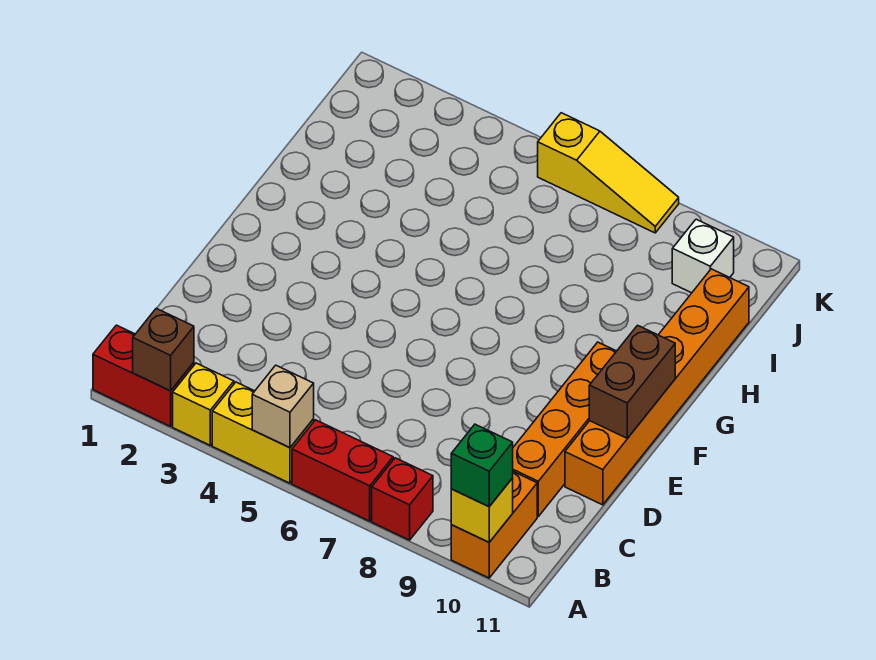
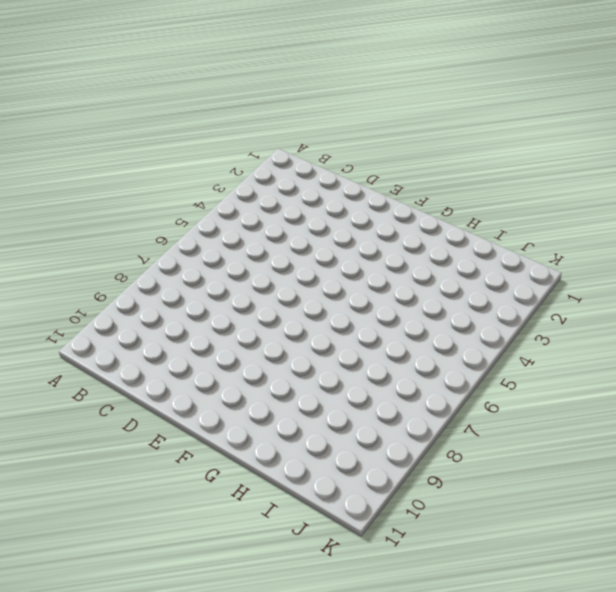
none -> red brick A1:A2 level 1
none -> yellow brick A3 level 1
none -> yellow brick A4:A5 level 1

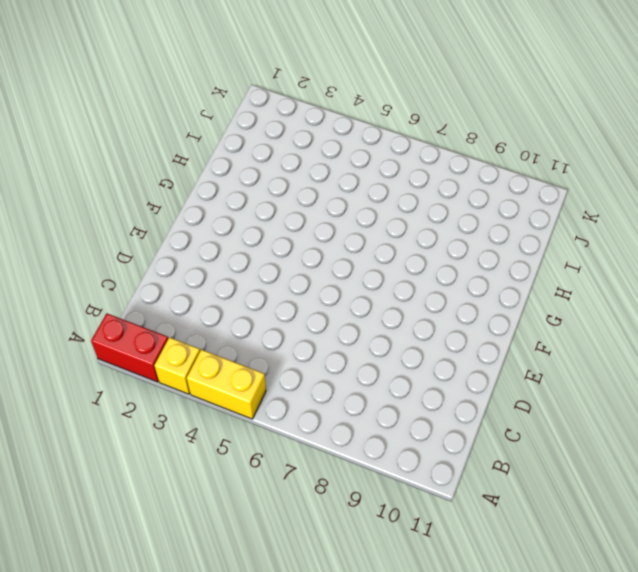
none -> red brick A6:A7 level 1
none -> red brick A8 level 1
none -> orange brick A10:B10 level 1

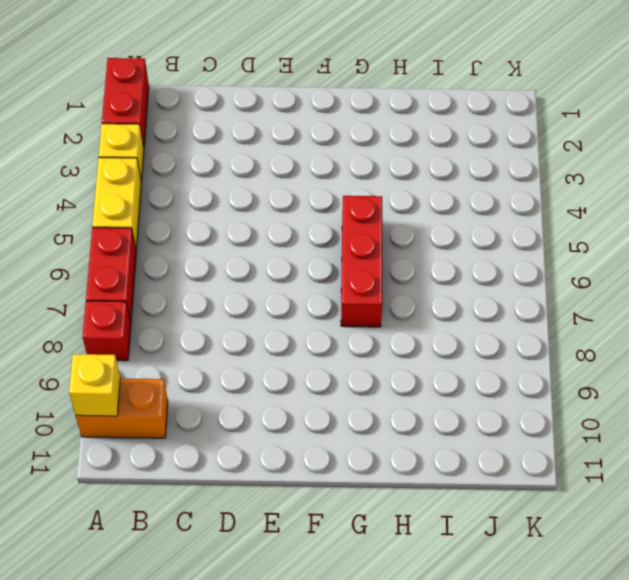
red brick G5:G7 level 1 -> none
none -> orange brick C10:F10 level 1
none -> orange brick D11:I11 level 1
none -> white brick J10 level 1

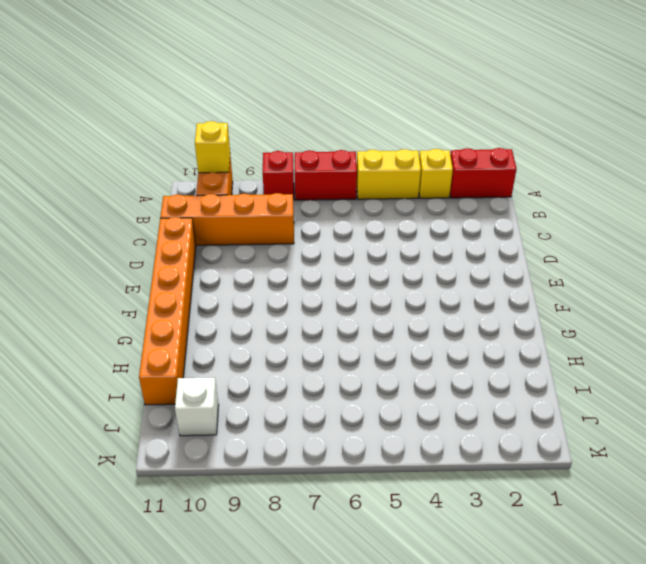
orange brick C8:C11 level 1 -> orange brick C10:F10 level 1
none -> yellow slope K6:K8 level 1 top 6
none -> brown brick A2 level 2
none -> tan brick A5 level 2

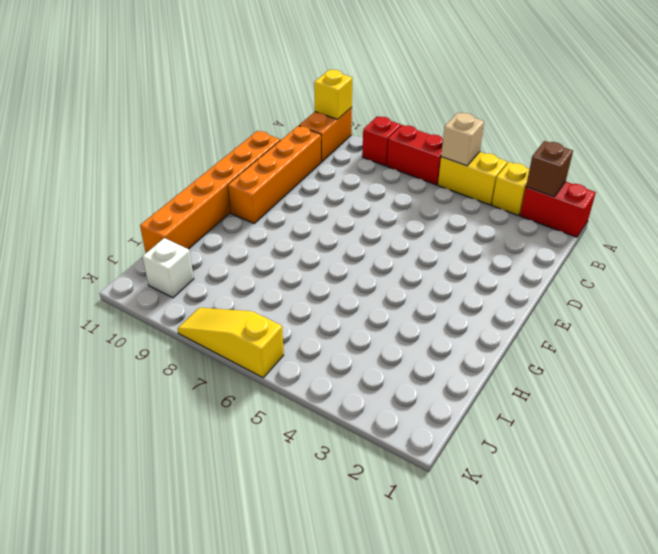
none -> brown brick E11:F11 level 2
none -> green brick A10 level 3

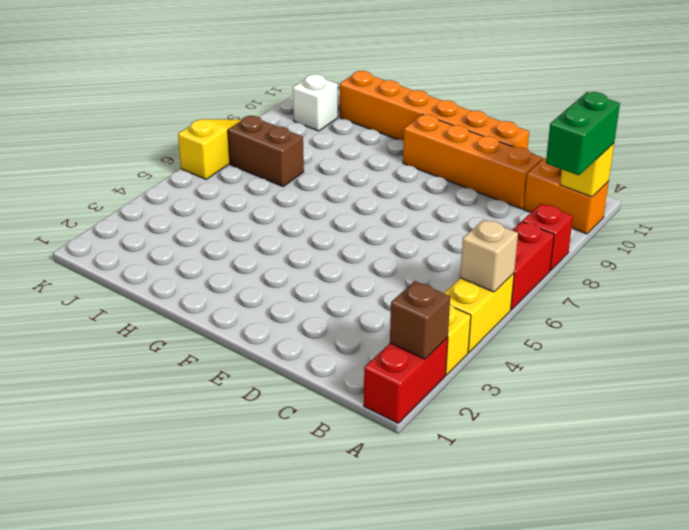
green brick A9:A10 level 3 -> green brick A10 level 3
brown brick I7:J7 level 1 -> brown brick E11:F11 level 2

